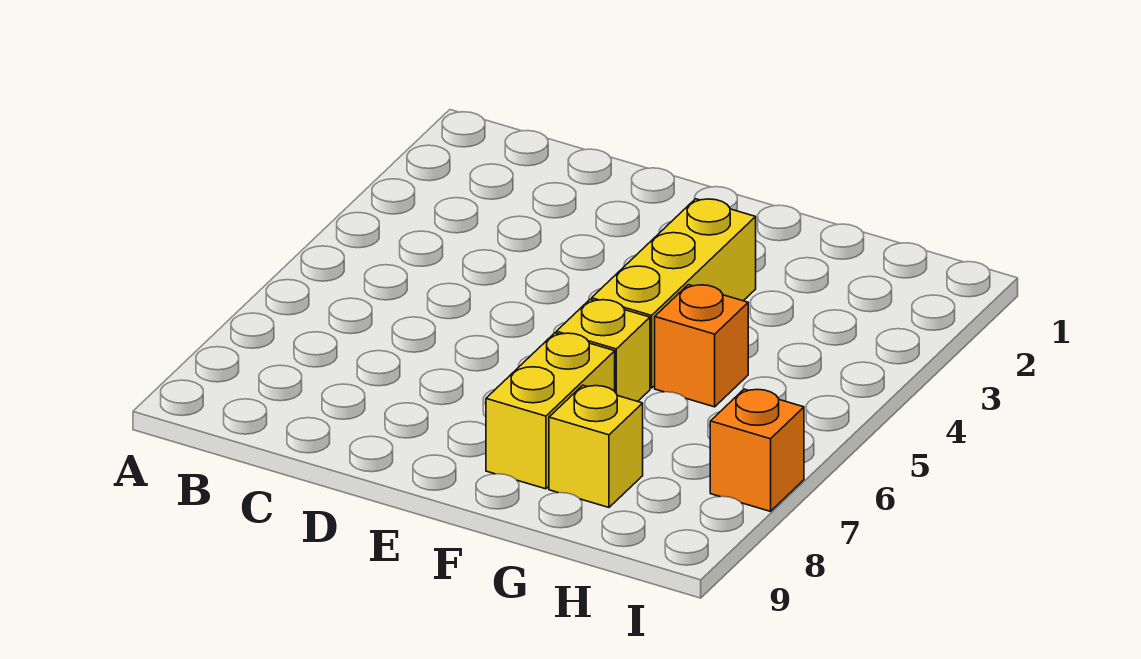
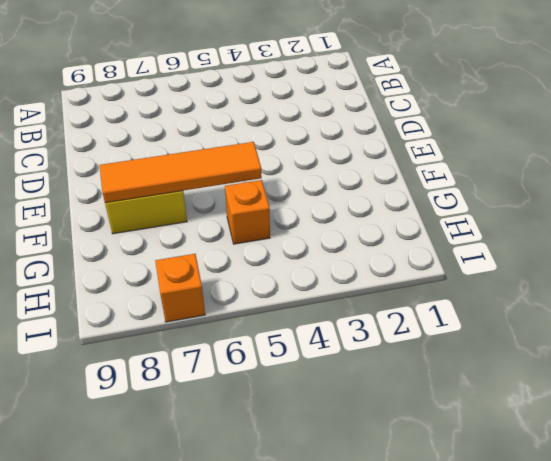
orange tile F5:F8 level 2 -> none
none -> yellow brick F3:F5 level 1
none -> yellow brick F6 level 1

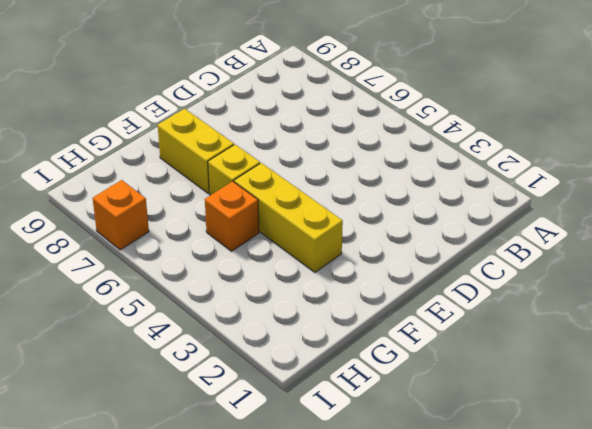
none -> yellow brick G8 level 1

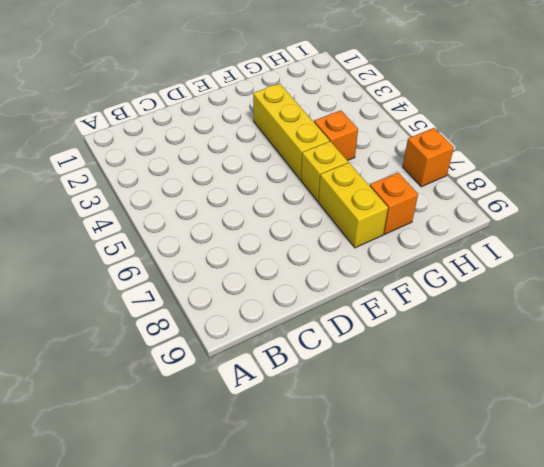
orange brick G8 level 1 -> yellow brick G8 level 1

